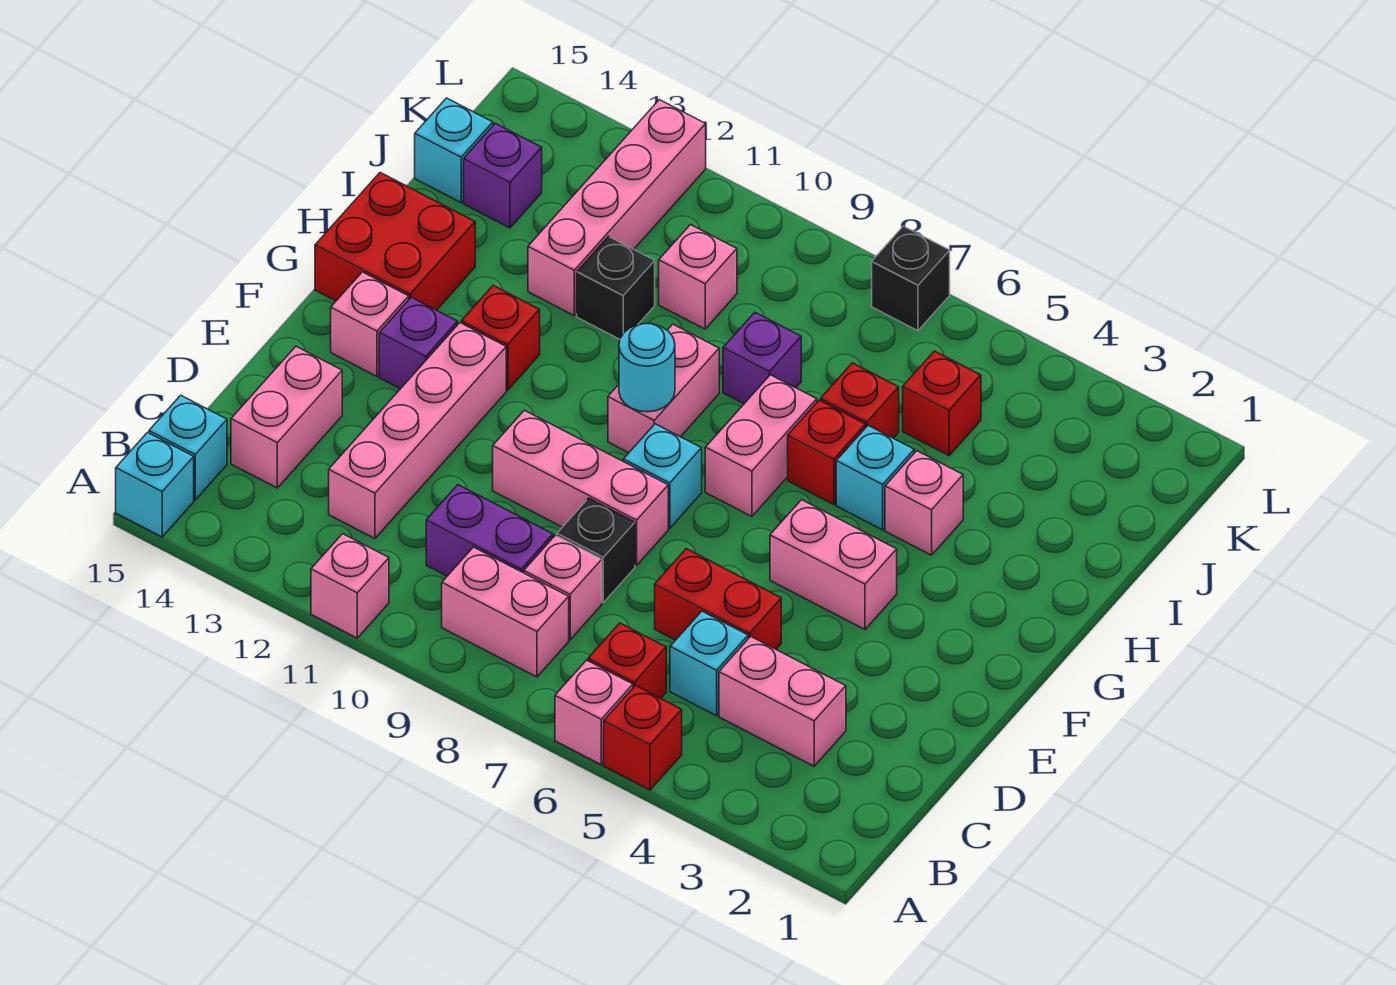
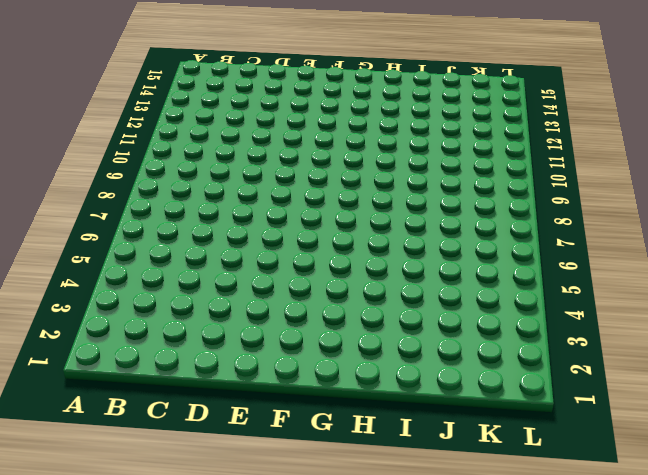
none -> red brick A5 level 1
none -> pink brick A6 level 1
none -> pink brick A11 level 1
none -> cyan brick A15 level 1

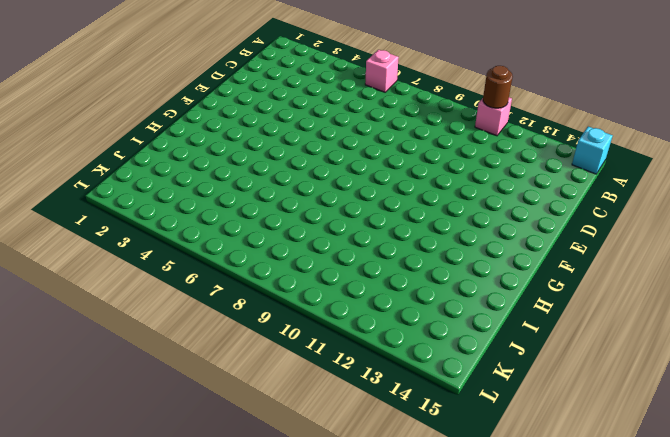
brown round brick A11 level 2 -> none
none -> red brick A5 level 1
none -> red brick B6 level 1
none -> pink brick B8:B9 level 1
none -> cyan brick B15 level 1

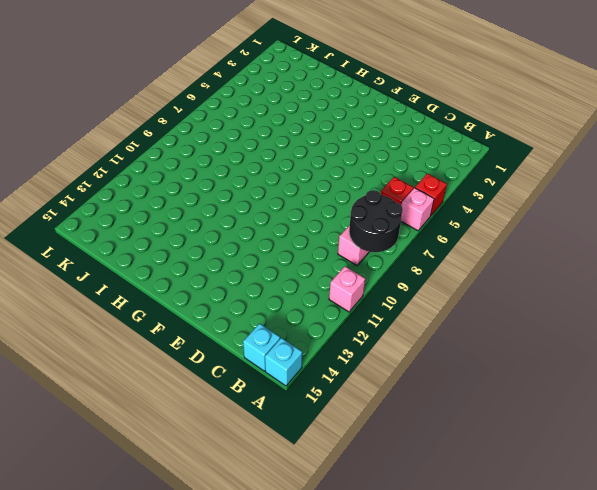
black round brick A8:B9 level 2 -> none
none -> pink brick C3:C4 level 1
none -> cyan brick C5 level 1
none -> pink brick C8 level 1
none -> purple brick C9:C10 level 1

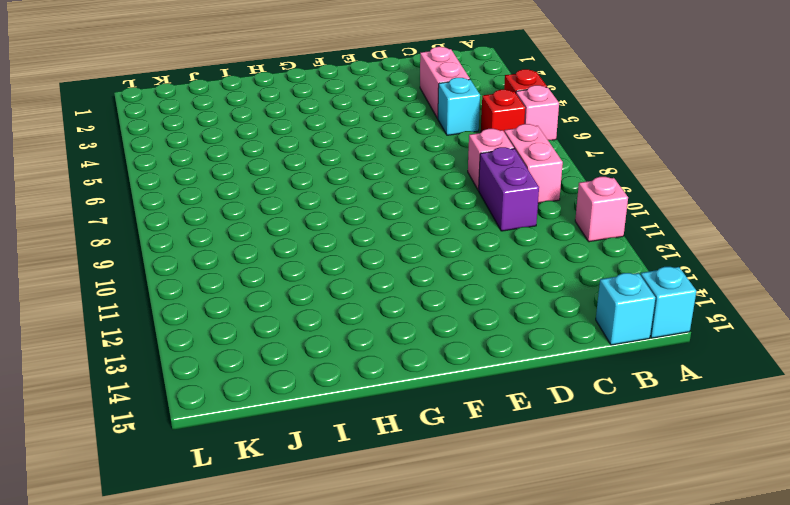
none -> pink brick C12:F12 level 1
none -> pink brick C14:D14 level 1
none -> red brick D5:D6 level 1
none -> black brick D8 level 1

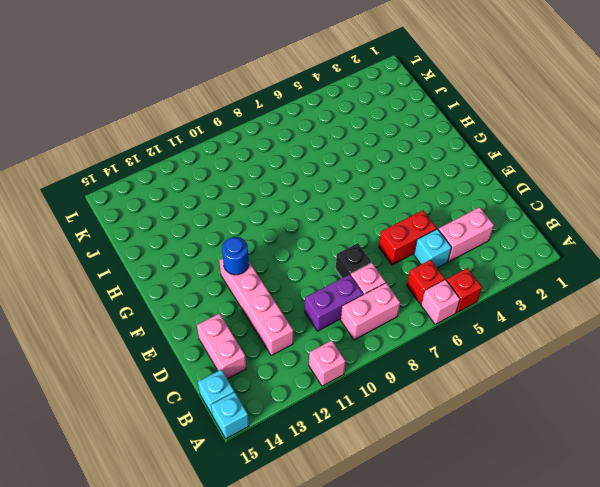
blue round brick F12 level 2 -> none
none -> pink brick E8:E10 level 1
none -> pink brick F4:F5 level 1
none -> cyan brick F8 level 1
none -> purple brick F13 level 1

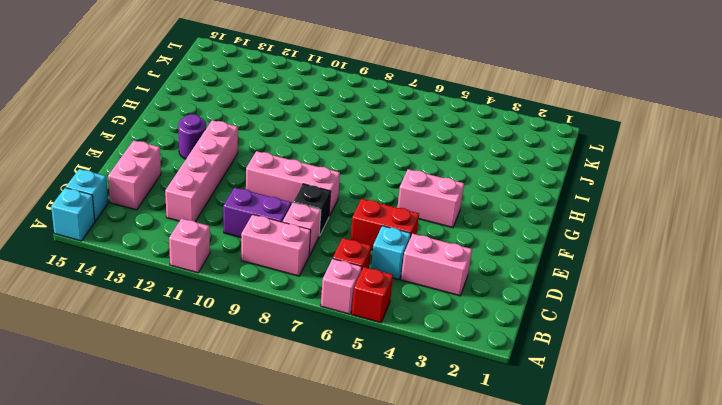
purple round brick F13 level 1 -> purple brick F13 level 1
none -> cyan brick F8 level 1
none -> pink brick F14 level 1
none -> pink brick G7:H7 level 1
none -> pink brick G9:H9 level 1

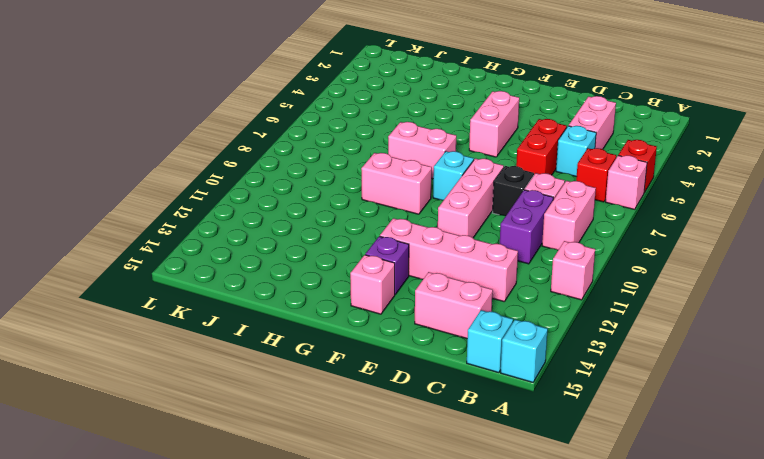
none -> red brick G12 level 1
none -> red brick G14:H15 level 1
none -> pink brick H4 level 1
none -> cyan brick H5 level 1

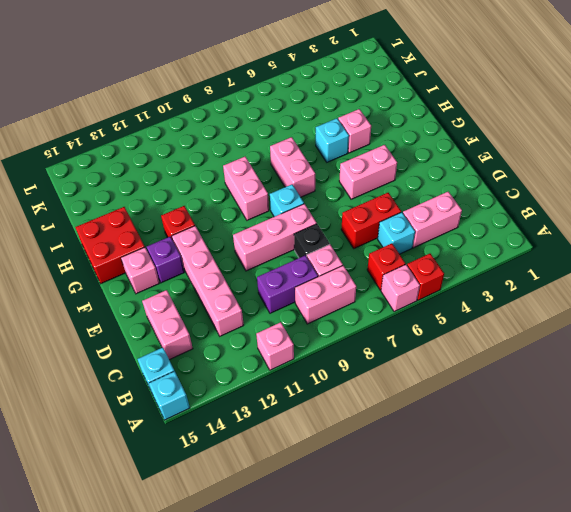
none -> red brick H6 level 1
none -> red brick I6 level 1
none -> purple brick I8 level 1
none -> black brick I11 level 1

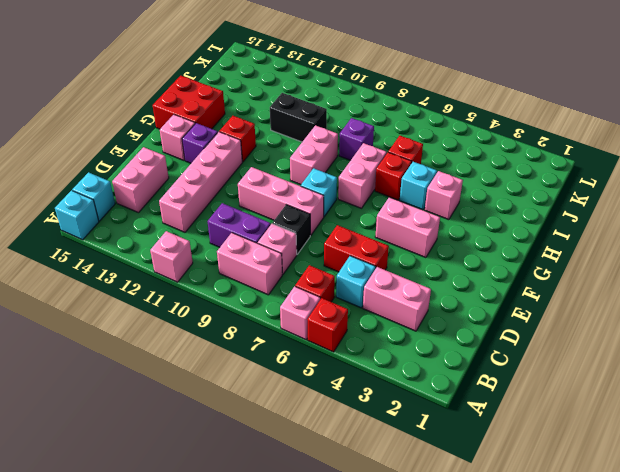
black brick I10:I11 level 1 -> black brick I11 level 1
none -> pink brick I12:L12 level 1
none -> red brick J5 level 1
none -> pink brick J10 level 1
none -> purple brick J14 level 1

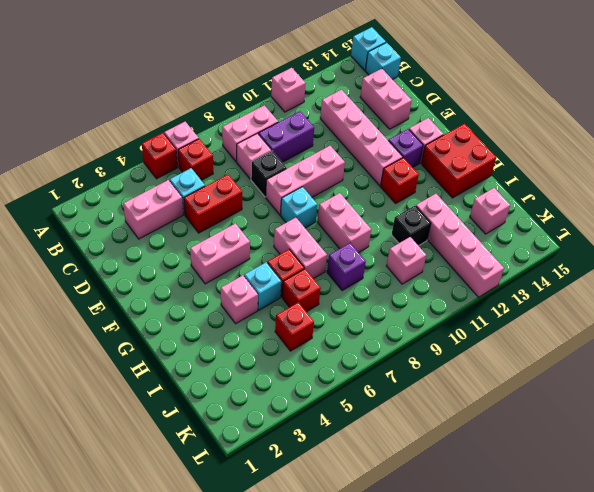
pink brick J14 level 1 -> purple brick J14 level 1
none -> cyan brick J15 level 1
none -> black brick L7 level 1
none -> cyan round brick G9 level 2

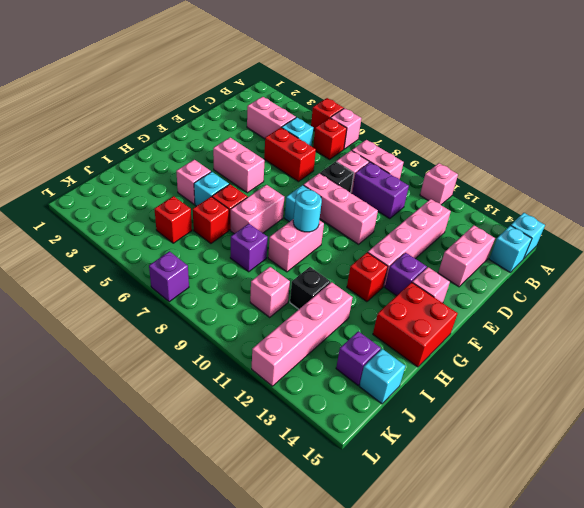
purple brick L7 level 1 -> black brick L7 level 1

